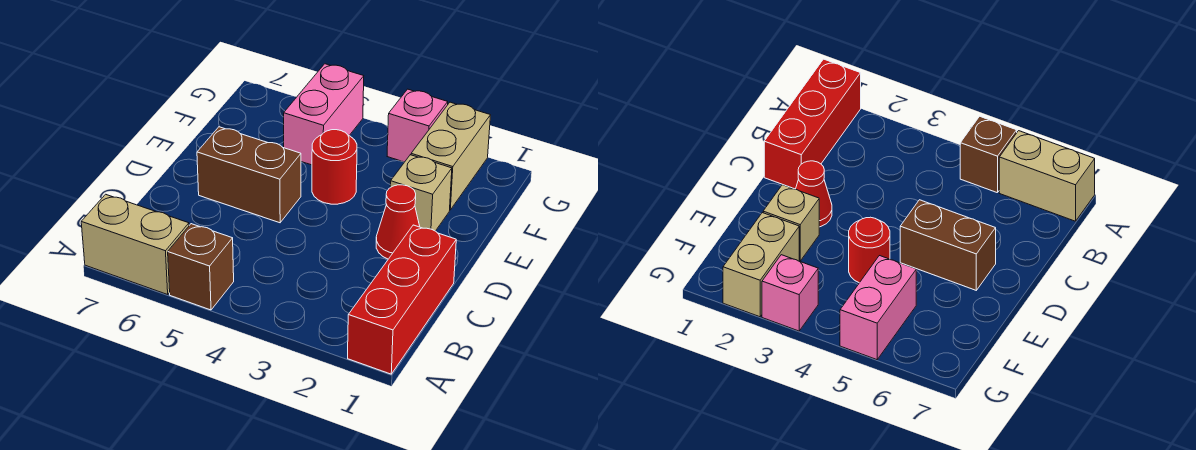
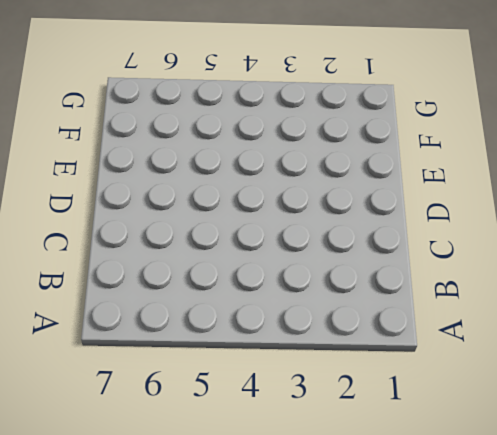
none -> red brick A1:C1 level 1
none -> brown brick A5 level 1

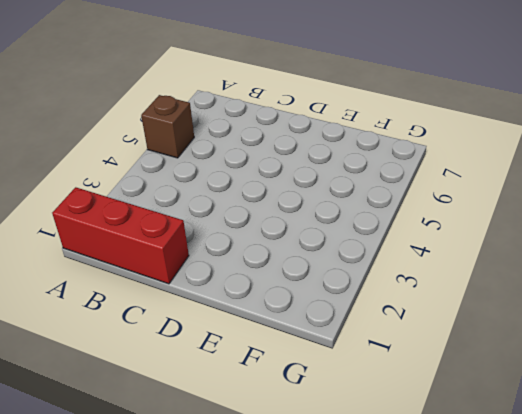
none -> tan brick A6:A7 level 1
none -> red cone D2 level 1

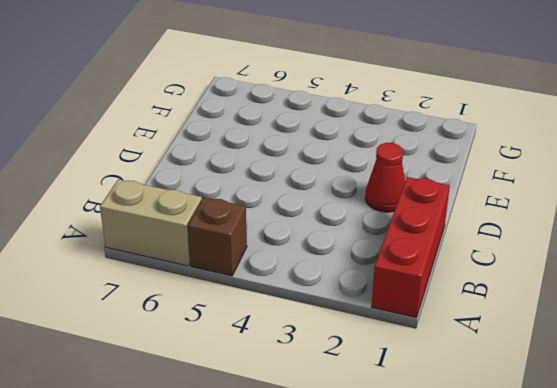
none -> brown brick D5:D6 level 1
none -> tan brick E2 level 1

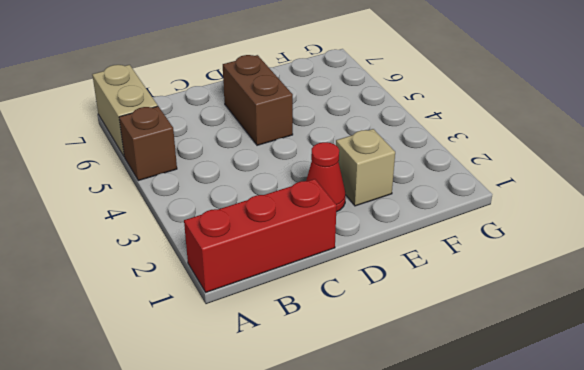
none -> red round brick E4 level 1
none -> tan brick F2:G2 level 1

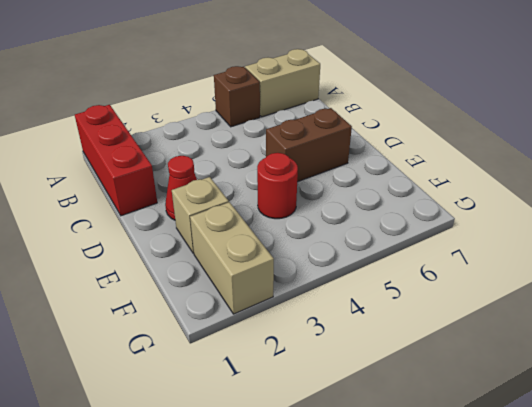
none -> pink brick F5:G5 level 1
none -> pink brick G3 level 1

